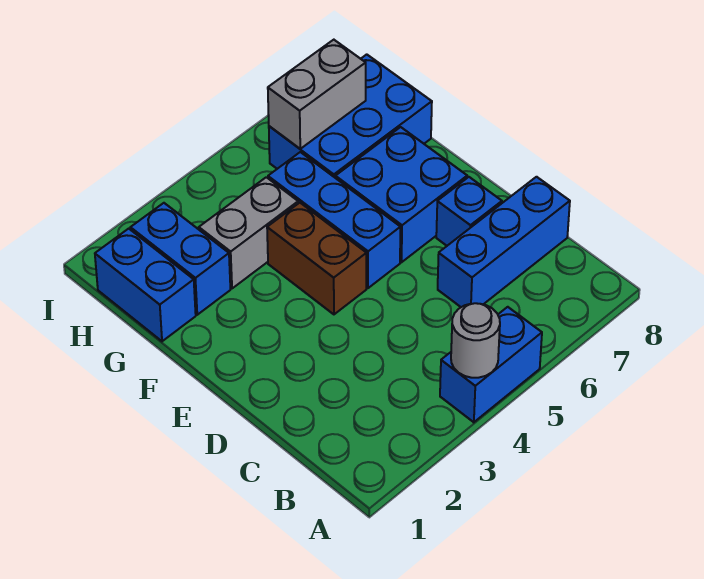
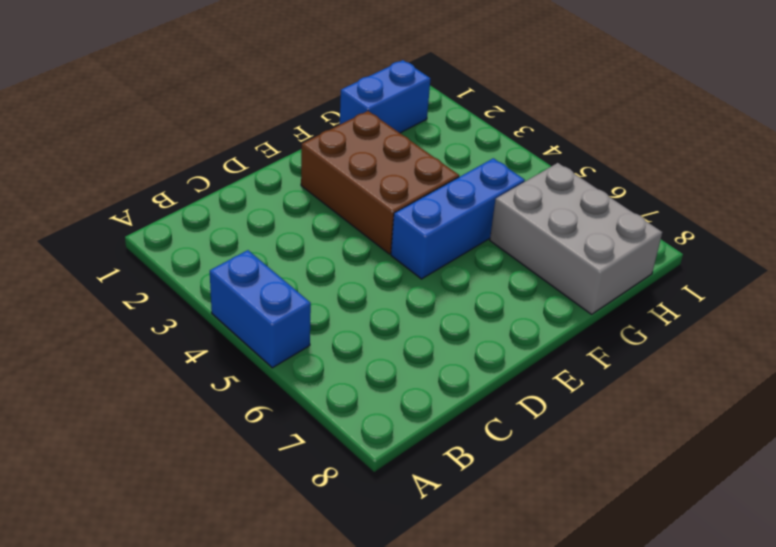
brown brick E2:F4 level 1 -> brown brick E4:F4 level 1
grey brick G6:H8 level 1 -> blue brick G6:H8 level 1
none -> blue brick C6:C8 level 1
none -> blue brick D7 level 1
none -> blue brick E6:F7 level 1

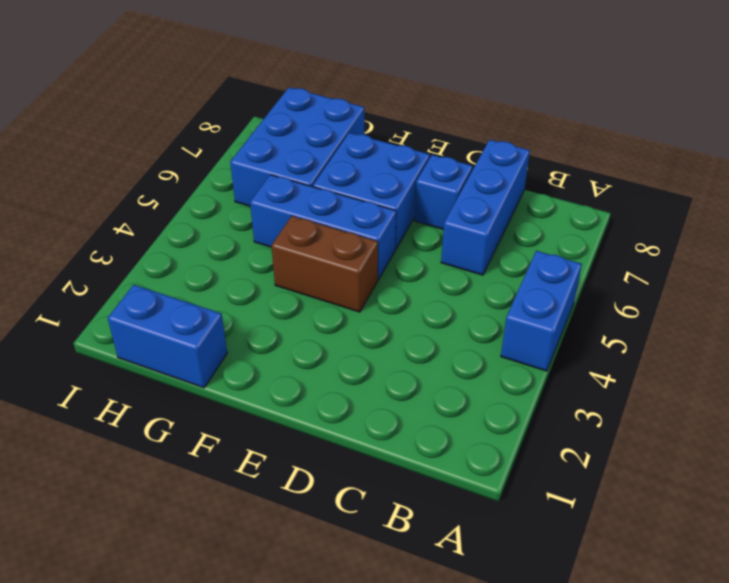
none -> blue brick G2:H2 level 1
none -> grey brick G3:G4 level 1
none -> grey round brick A4 level 2

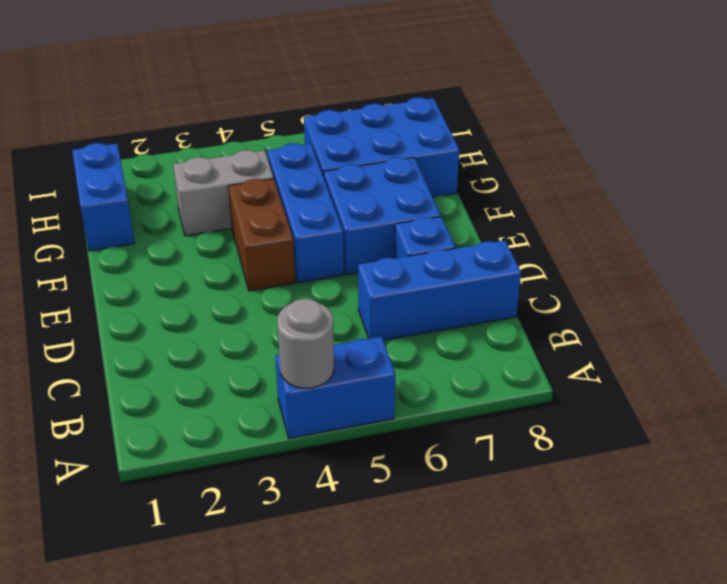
none -> blue brick G2:H2 level 1
none -> grey brick H6:H7 level 2

